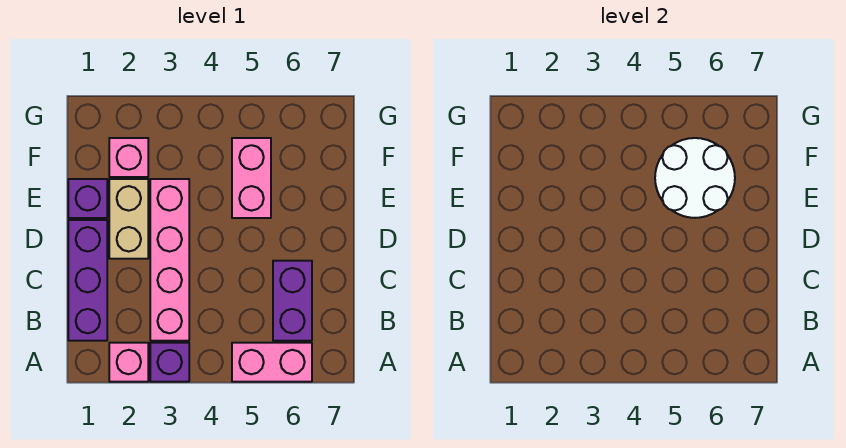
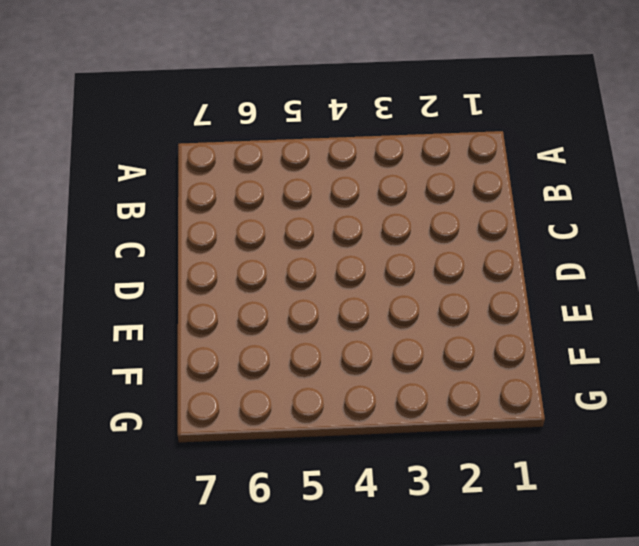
none -> pink brick A2 level 1
none -> purple brick A3 level 1

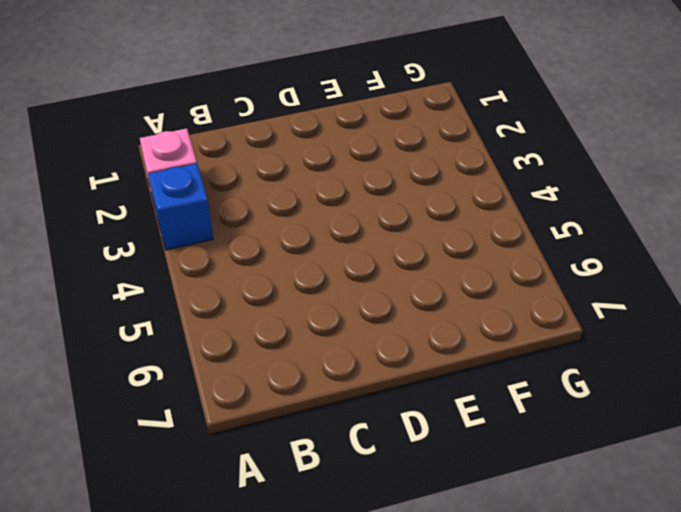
blue brick A3 level 1 -> purple brick A3 level 1
none -> pink brick A5:A6 level 1
none -> purple brick B1:D1 level 1

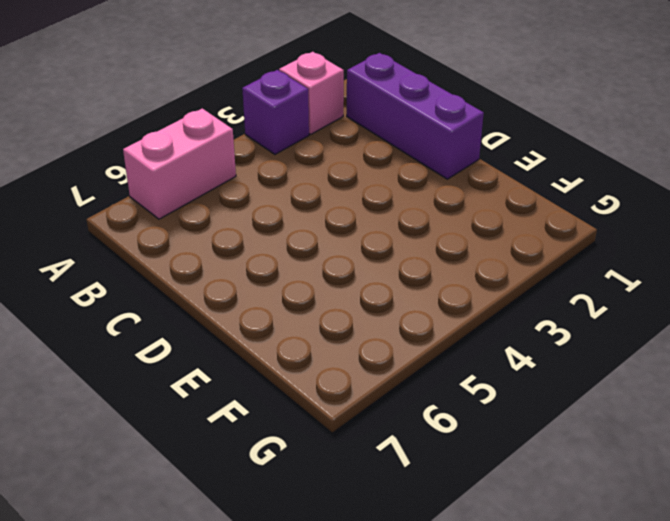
none -> pink brick B3:E3 level 1
none -> purple brick B6:C6 level 1

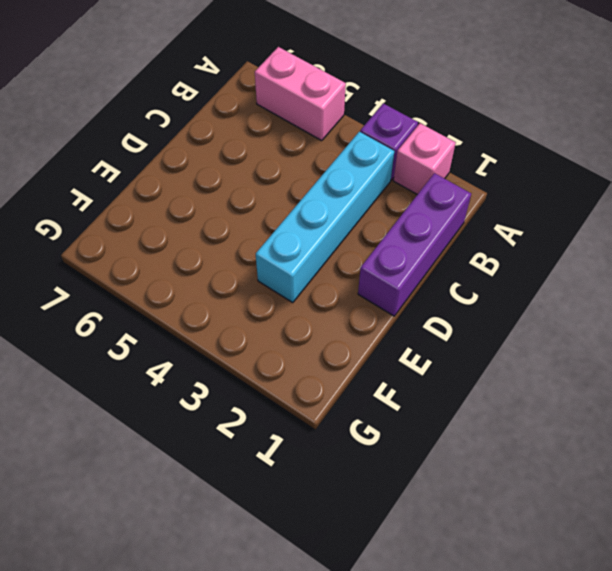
cyan brick B3:E3 level 1 -> pink brick B3:E3 level 1
none -> purple brick B6:C6 level 1
none -> tan brick D2:E2 level 1

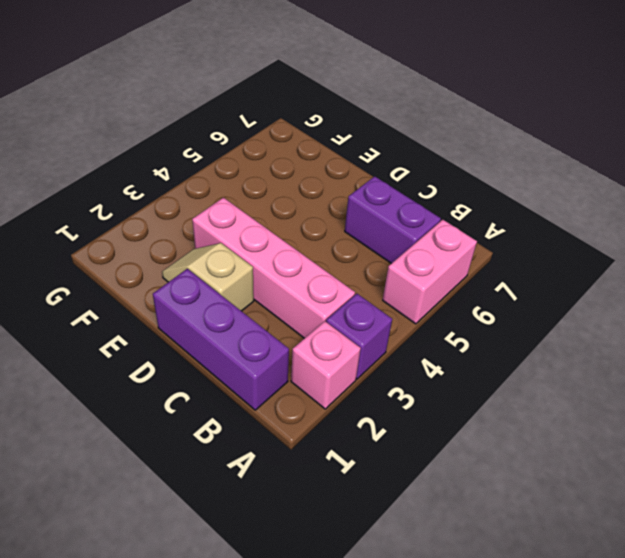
tan slope D2:E2 level 1 top D -> tan brick D2:E2 level 1
none -> purple brick E1 level 1
none -> pink brick E5:F5 level 1

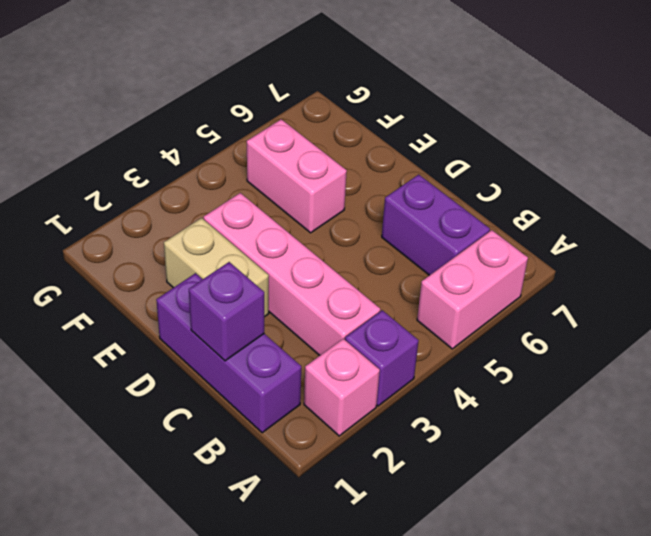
purple brick C1 level 2 -> purple brick E1 level 1
none -> pink brick F2 level 1
none -> white round brick E5:F6 level 2

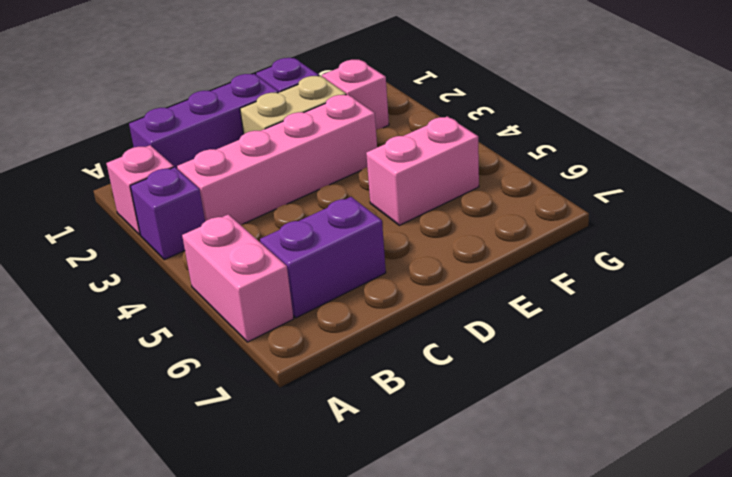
none -> white round brick E5:F6 level 2

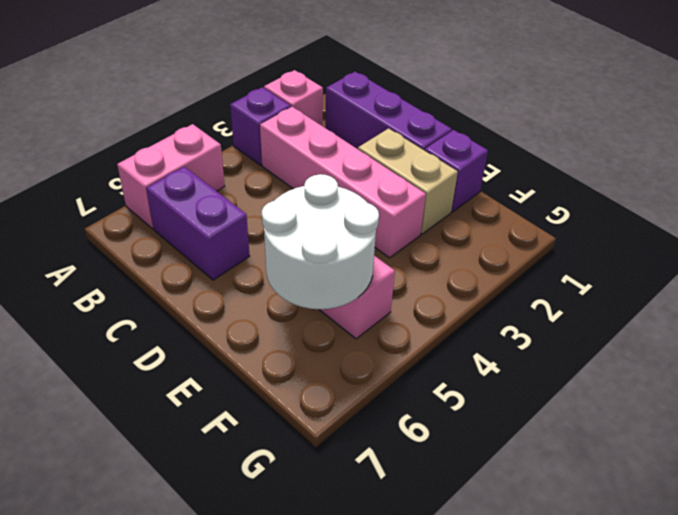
none -> pink brick F2 level 1

